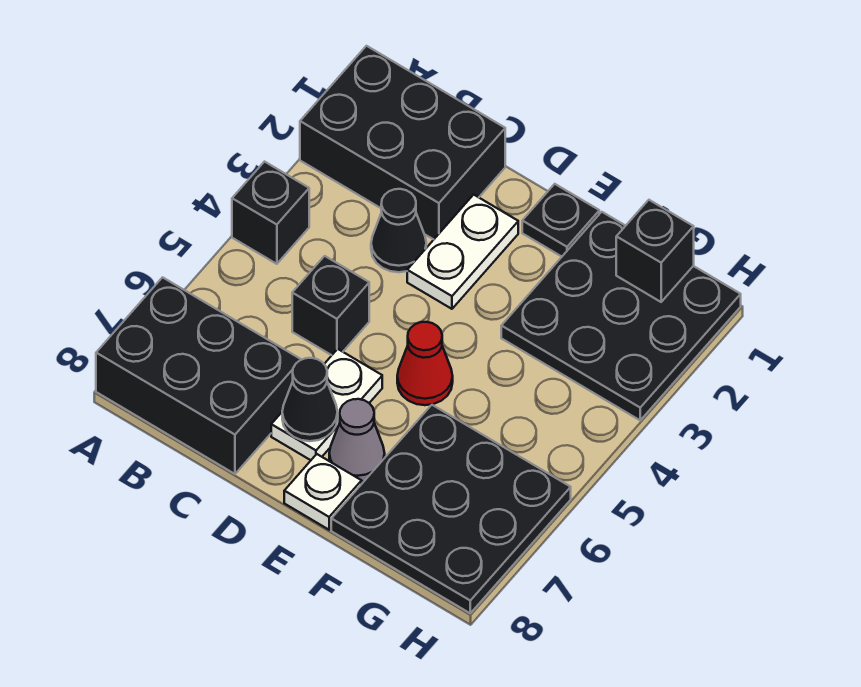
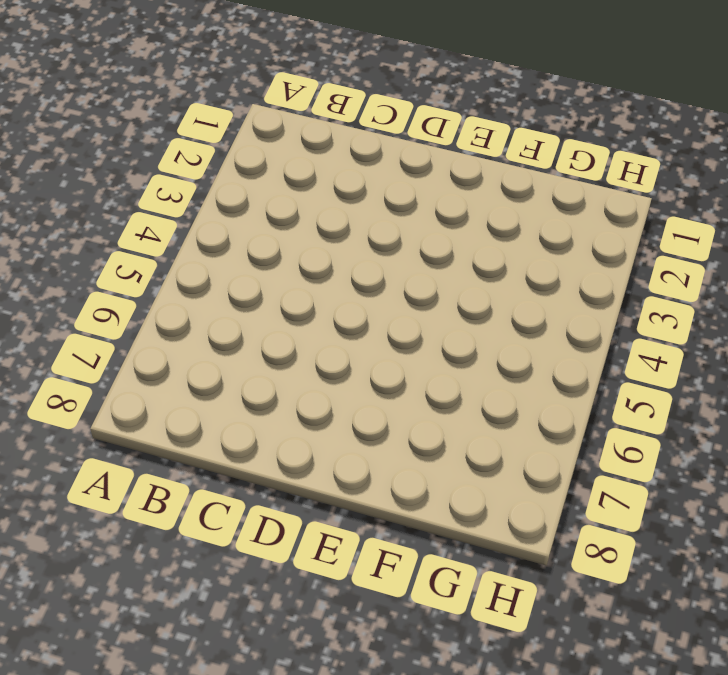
none -> black brick A1:C2 level 1
none -> black brick A4 level 1
none -> black brick A7:C8 level 1

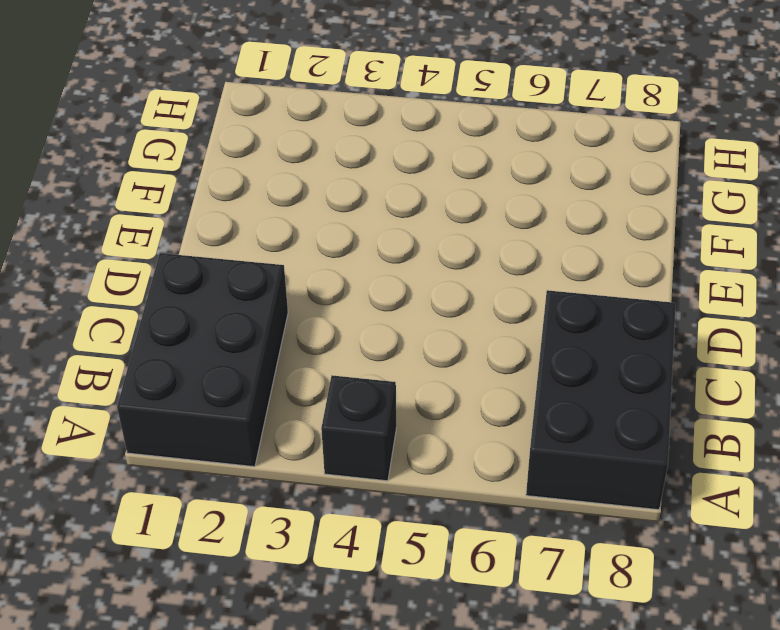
none -> black cone C3 level 1
none -> black brick C5 level 1
none -> white plate D2:D3 level 1

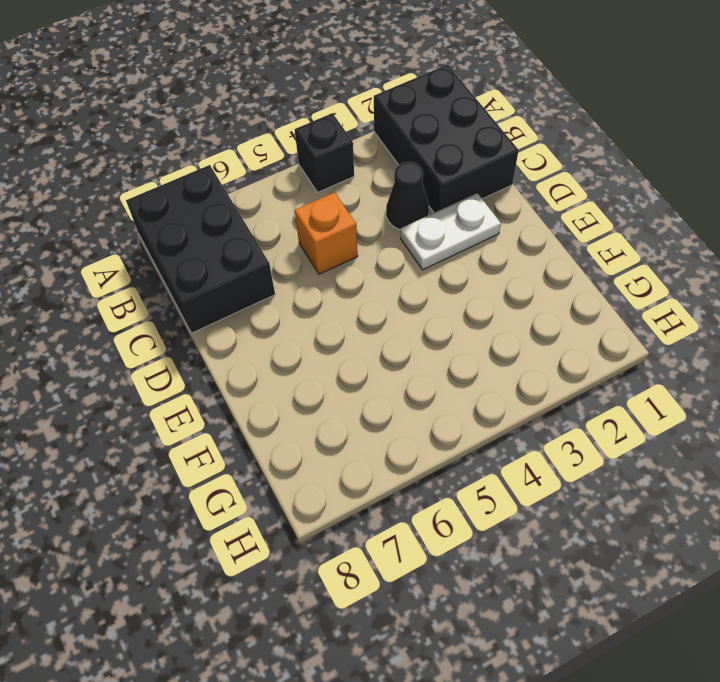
orange brick C5 level 1 -> black brick C5 level 1
none -> white plate D6:D7 level 1
none -> black plate E1 level 1
none -> red cone E5 level 1

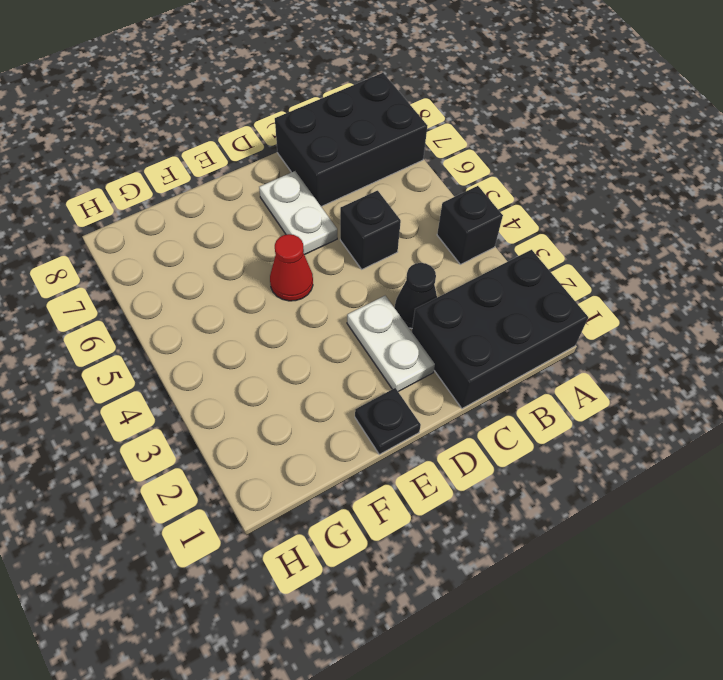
none -> grey cone E7 level 1
none -> white plate E8 level 1
none -> black plate F1:H3 level 1

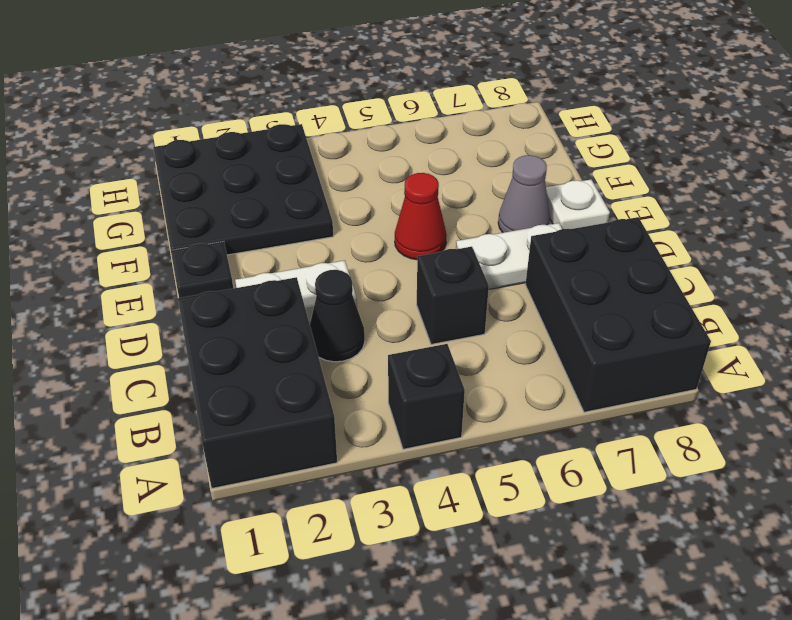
none -> black plate F6:H8 level 1
none -> black cone D7 level 2
none -> black brick G1 level 2

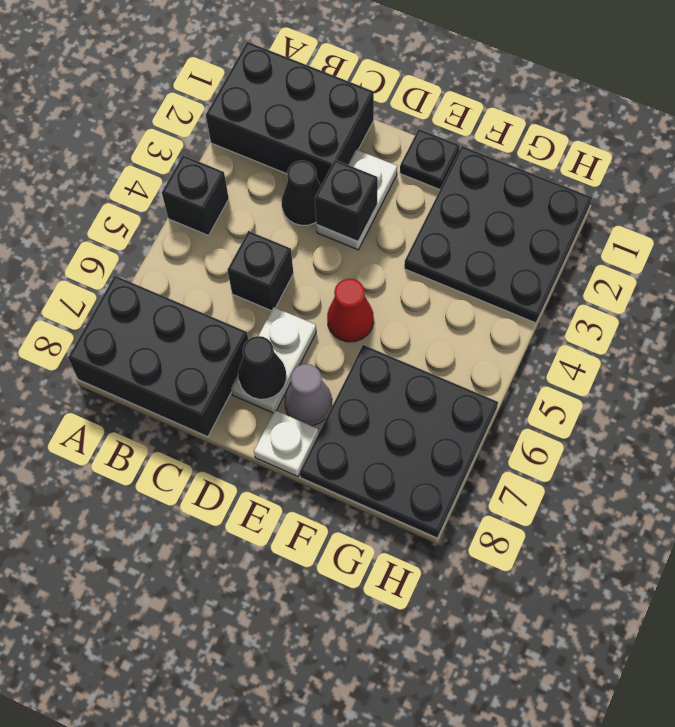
black brick D3 level 2 -> black brick G1 level 2

